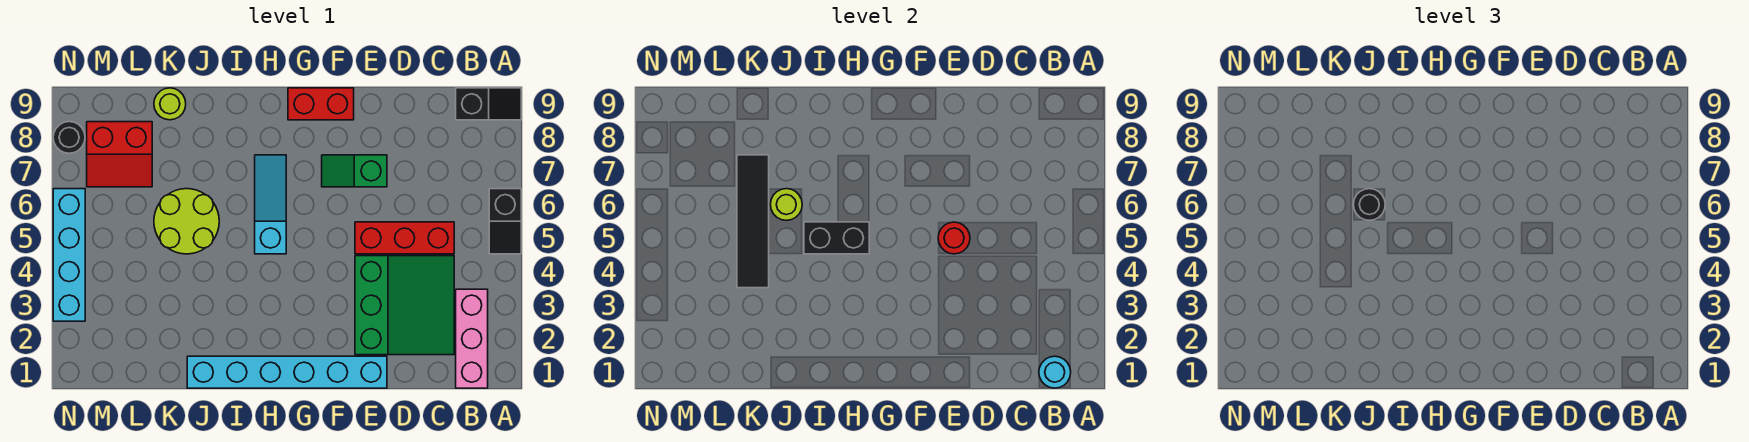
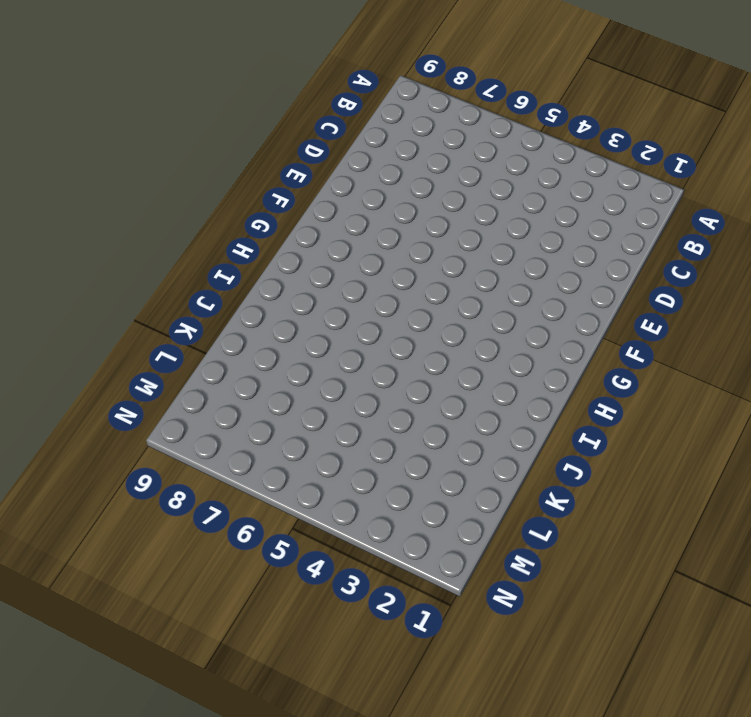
none -> black slope A5:A6 level 1 top 6
none -> black slope A9:B9 level 1 top B
none -> pink brick B1:B3 level 1

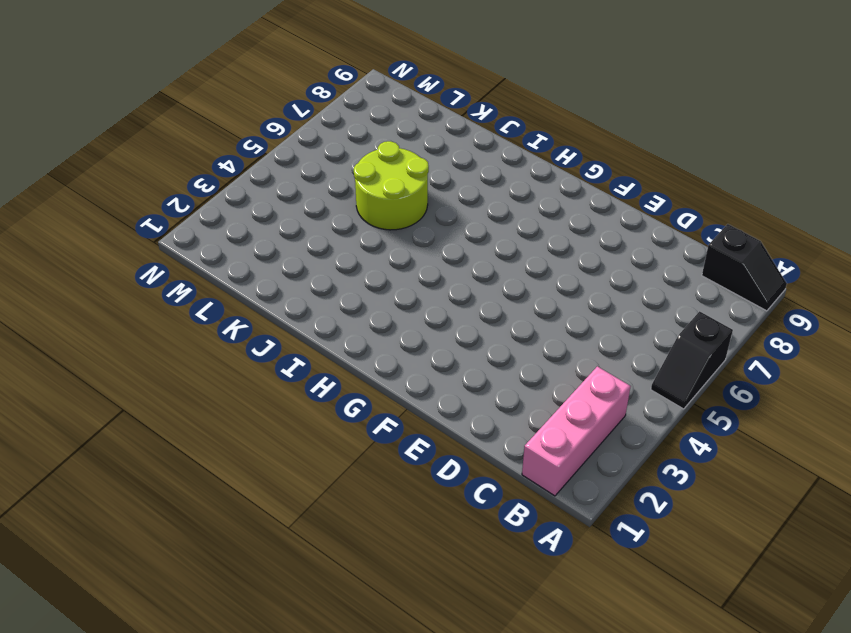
none -> green slope C2:E4 level 1 top E
none -> red brick C5:E5 level 1
none -> cyan brick E1:J1 level 1

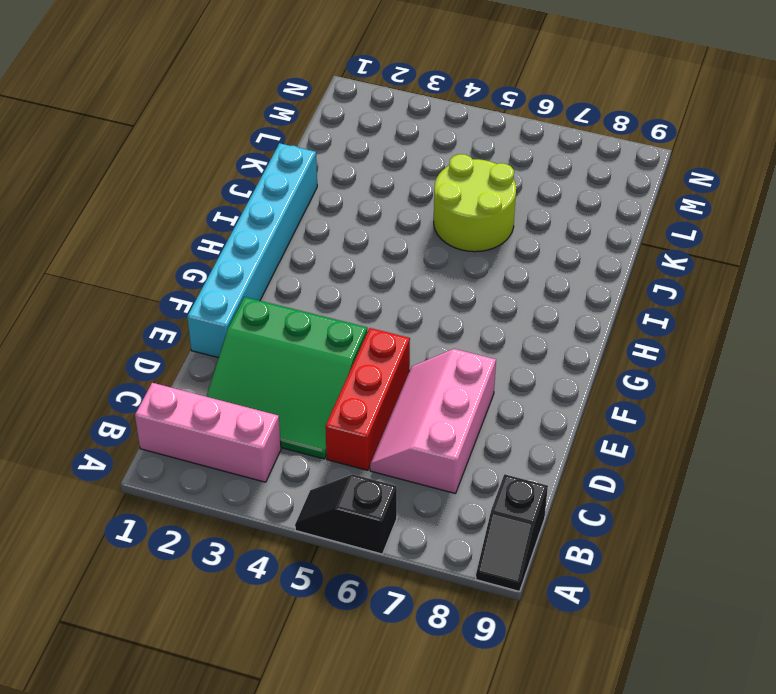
pink slope C6:E7 level 1 top 7 -> green slope E7:F7 level 1 top E
none -> red brick F9:G9 level 1
none -> cyan slope H5:H7 level 1 top 5
none -> lime round brick K9 level 1

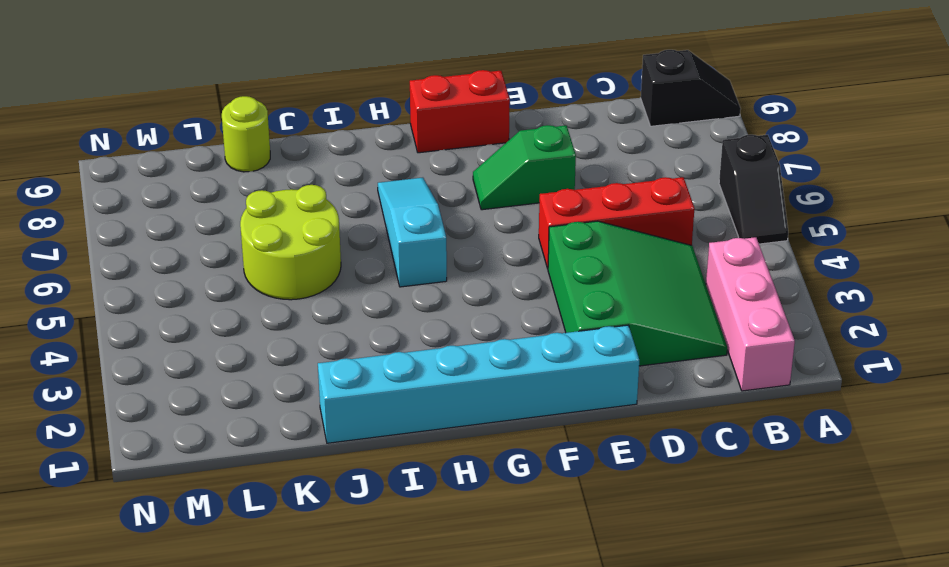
none -> red slope L7:M8 level 1 top 8
none -> cyan brick N3:N6 level 1
none -> black round brick N8 level 1

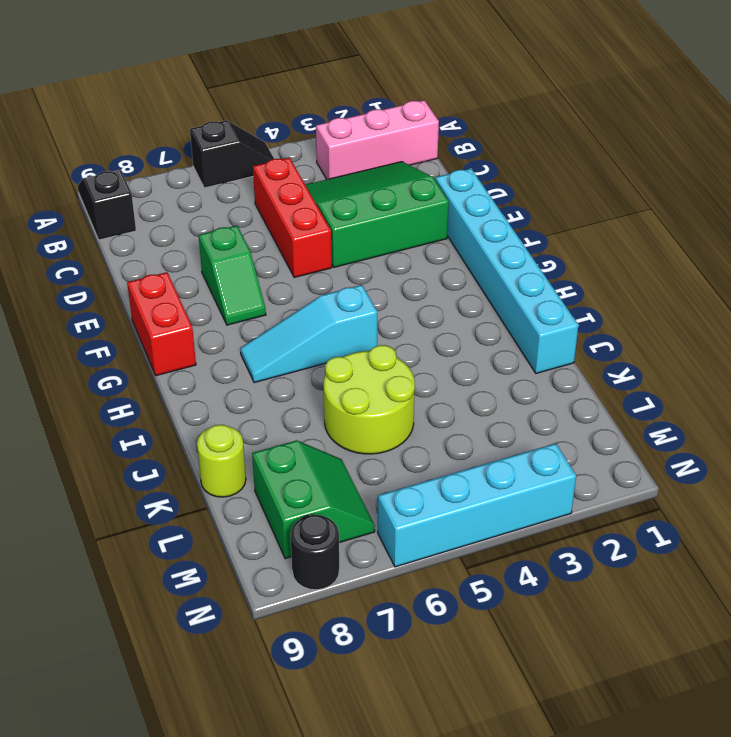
green slope L7:M8 level 1 top 8 -> red slope L7:M8 level 1 top 8
none -> cyan round brick B1 level 2
none -> red round brick E5 level 2
none -> black brick H5:I5 level 2

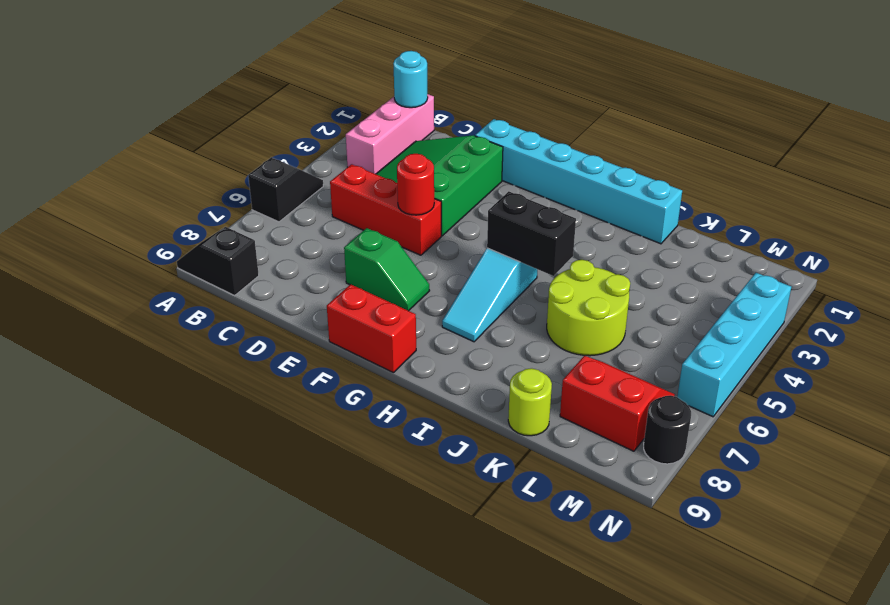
none -> lime round brick J6 level 2
none -> black tile K4:K7 level 2
none -> black round brick J6 level 3

